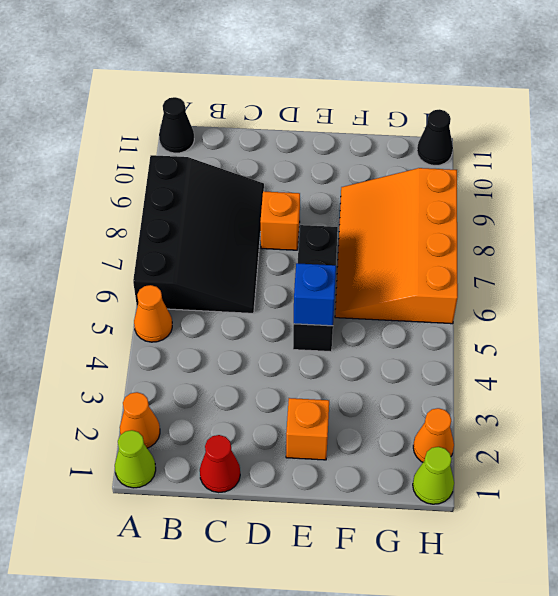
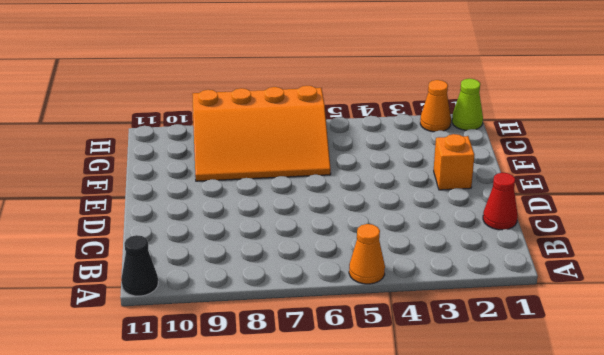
none -> lime cone A1 level 1
none -> orange cone A2 level 1
none -> black slope A6:C9 level 1 top A

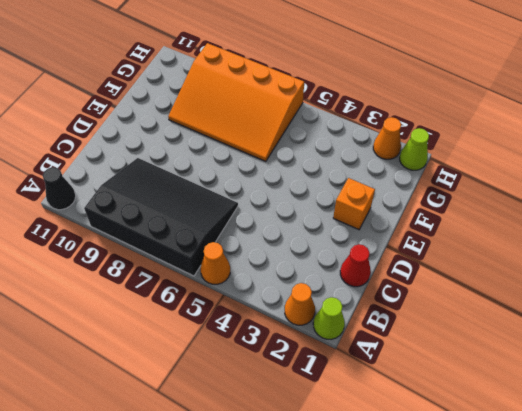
none -> orange brick D8 level 1
none -> black brick E5:E7 level 1
none -> black cone H11 level 1

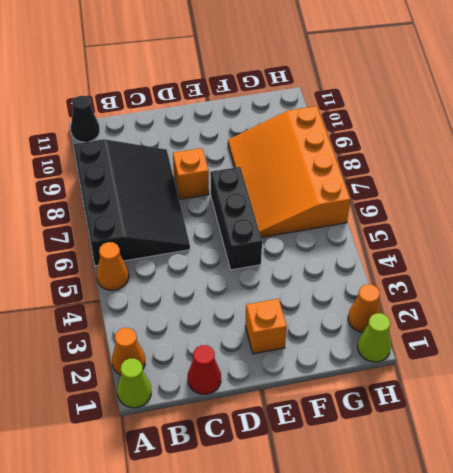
none -> black cone H11 level 1
none -> blue brick E5 level 2

